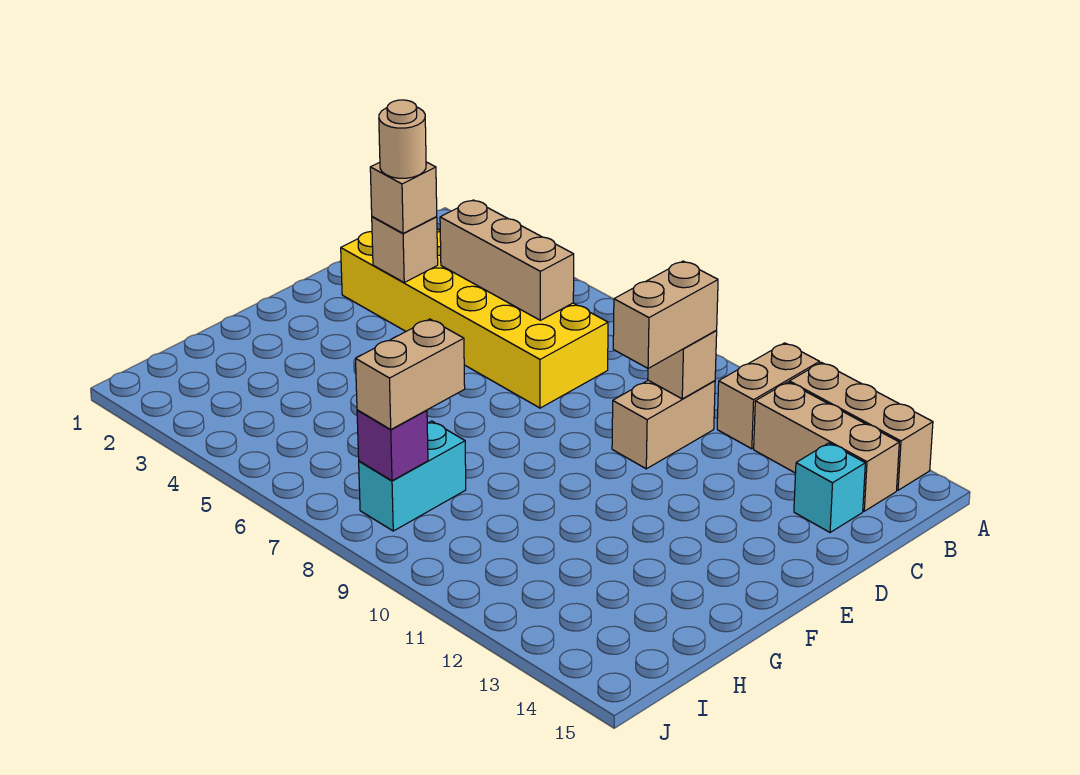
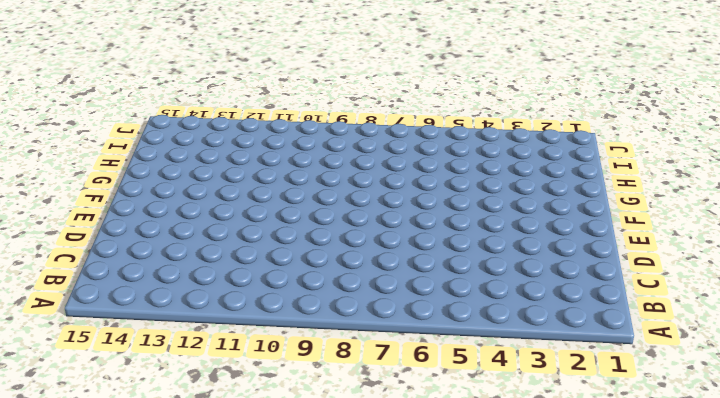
none -> tan brick A11:B11 level 1
none -> tan brick A12:A14 level 1
none -> tan brick B12:B14 level 1

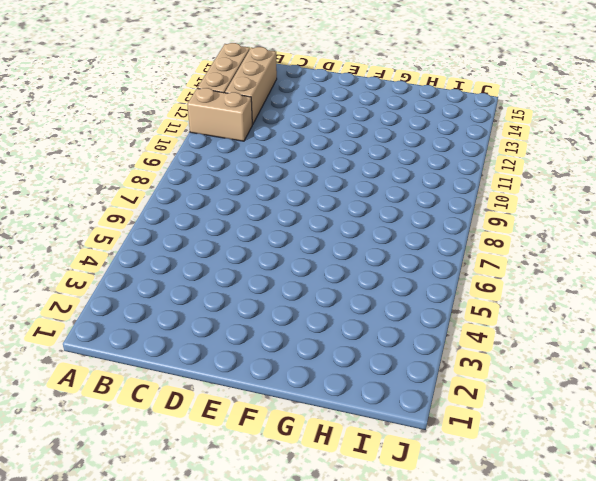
none -> yellow brick C2:D7 level 1
none -> tan brick C10:D10 level 1
none -> cyan brick C14 level 1

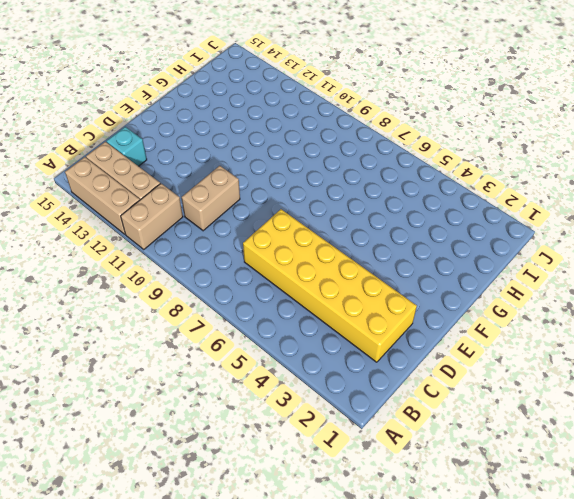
none -> cyan brick H8:I8 level 1
none -> tan brick C4:C6 level 2
none -> tan brick C10 level 2

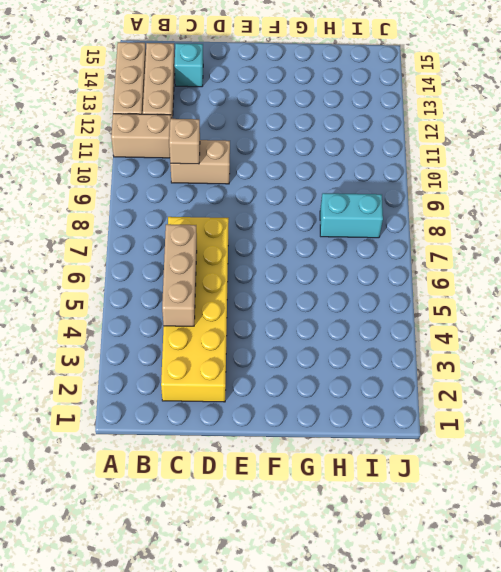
none -> tan brick D3 level 2
none -> purple brick I8 level 2
none -> tan brick C10:D10 level 3

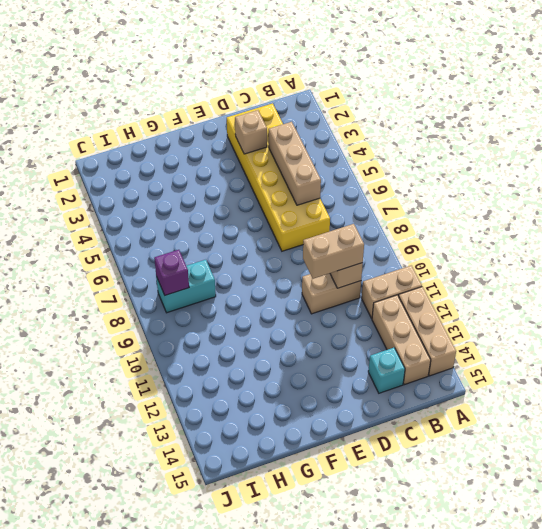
none -> tan brick D3 level 3
none -> tan brick H8:I8 level 3
none -> tan round brick D3 level 4

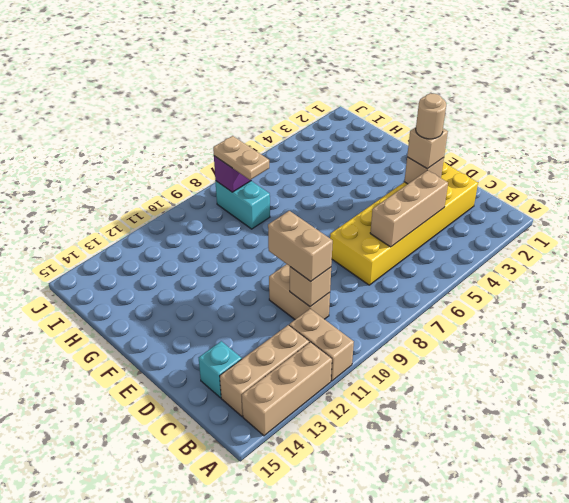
tan plate H8:I8 level 3 -> tan brick H8:I8 level 3

